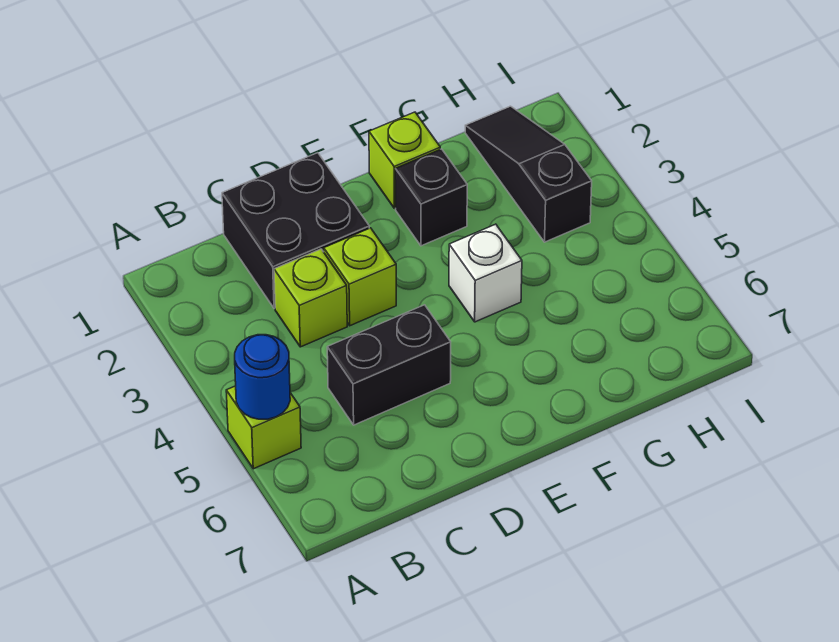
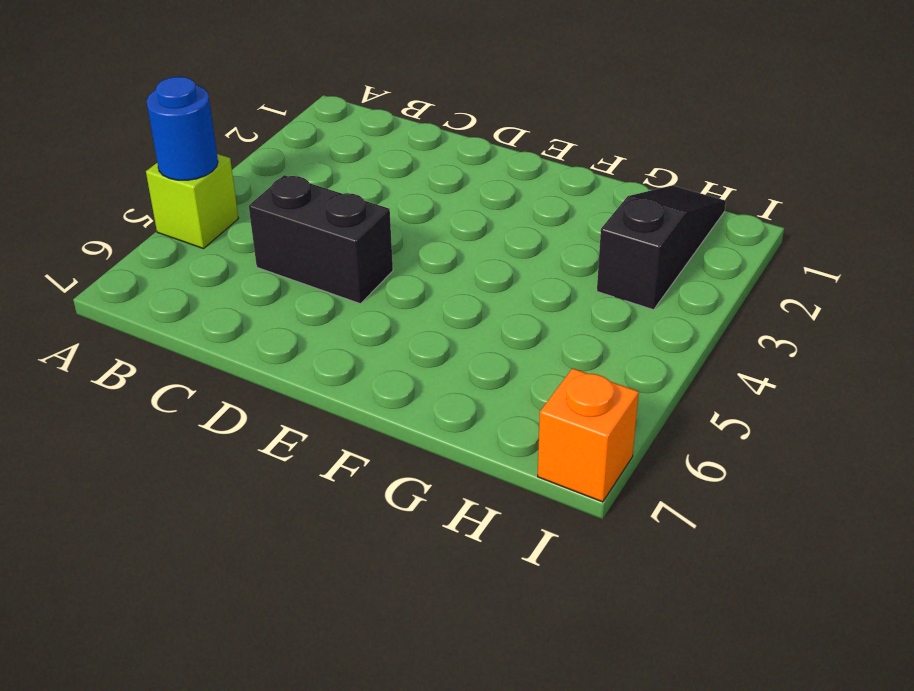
orange brick I7 level 1 -> none
none -> black brick C1:D2 level 1
none -> lime brick C3 level 1

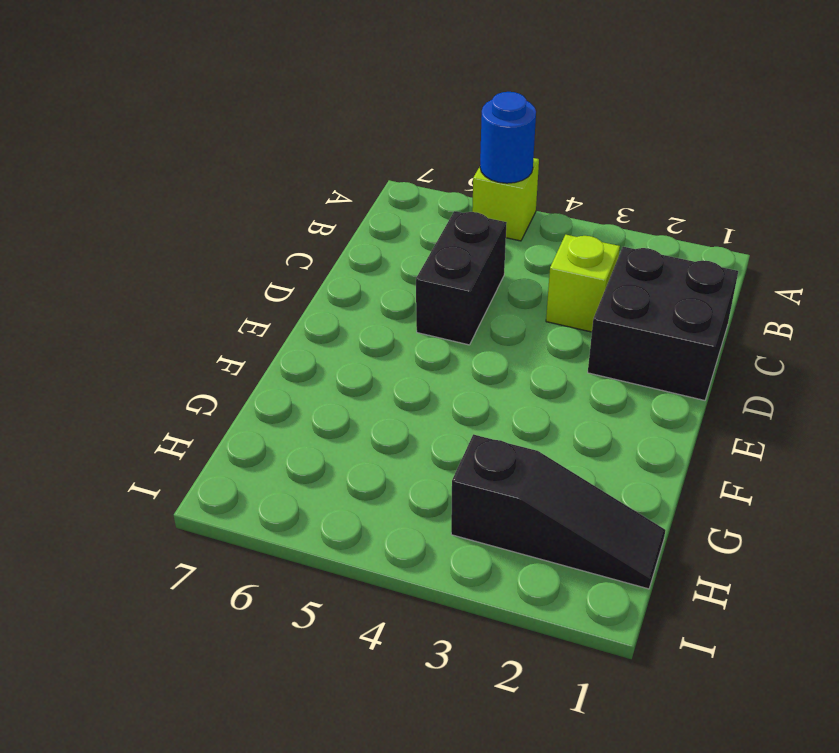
none -> lime brick D3 level 1
none -> lime brick F1 level 1

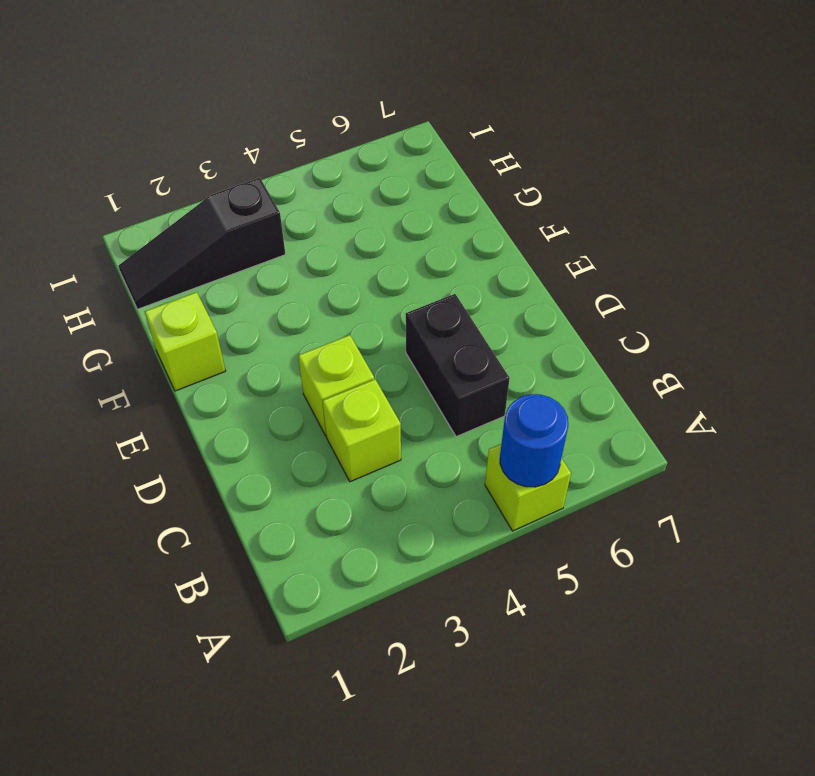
none -> black brick C1:D2 level 1
none -> black brick F2 level 1

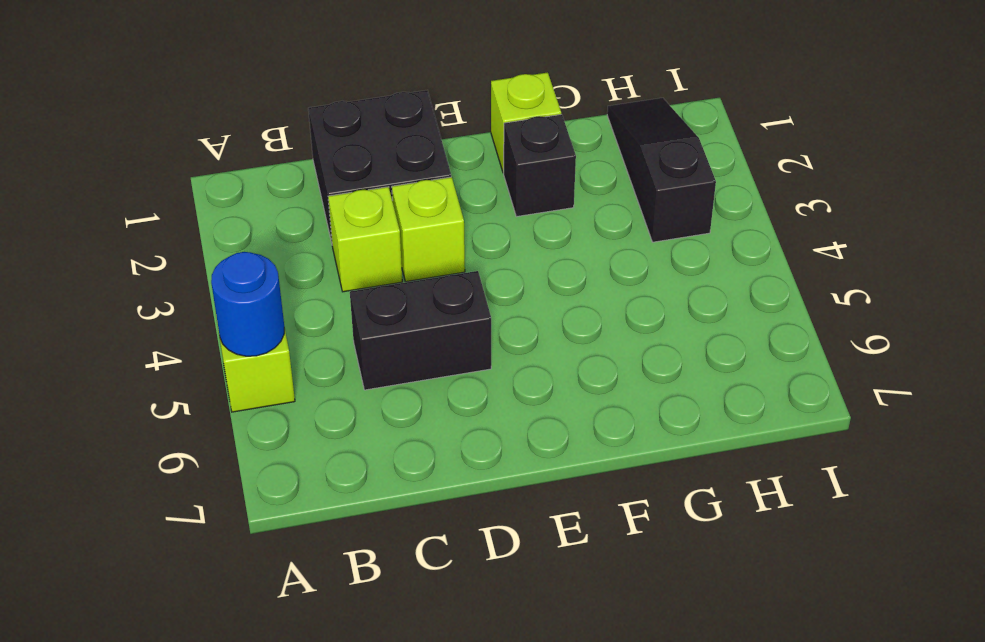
none -> white brick F4 level 1

